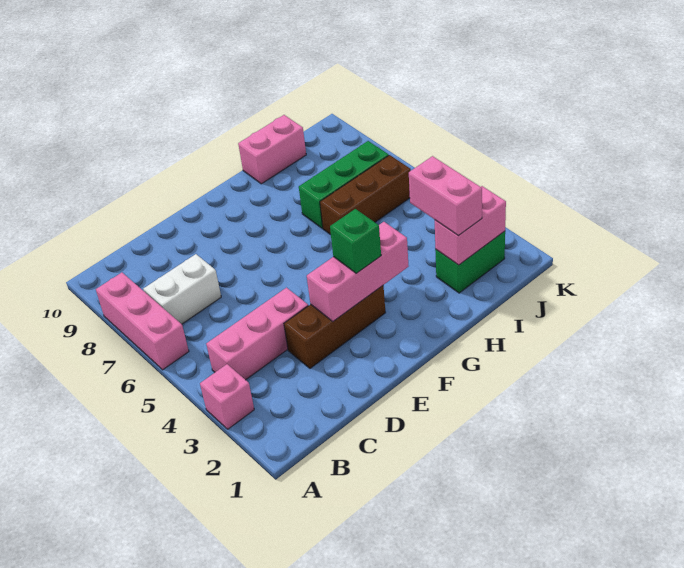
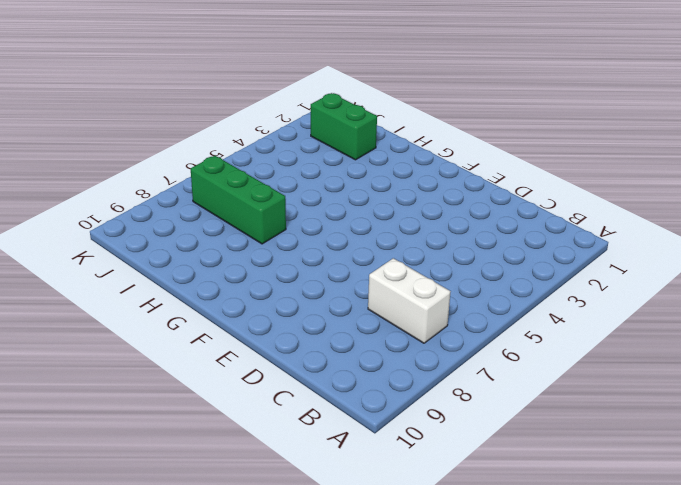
none -> pink brick A3 level 1
none -> pink brick A6:A8 level 1
none -> pink brick B4:D4 level 1

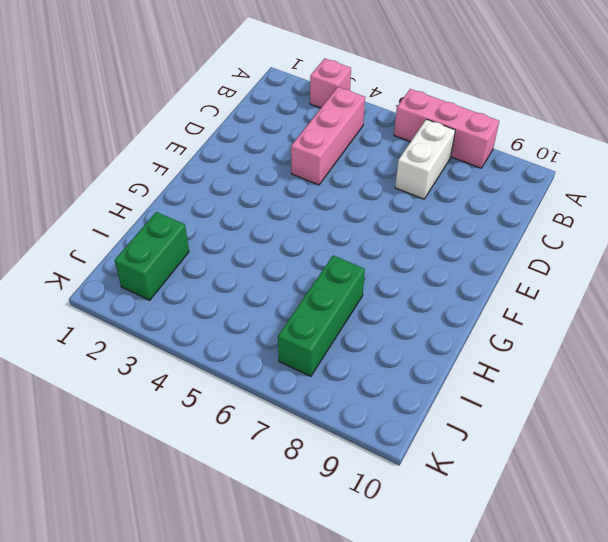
none -> brown brick D3:F3 level 1
none -> brown brick H6:J6 level 1
none -> pink brick H10:I10 level 1

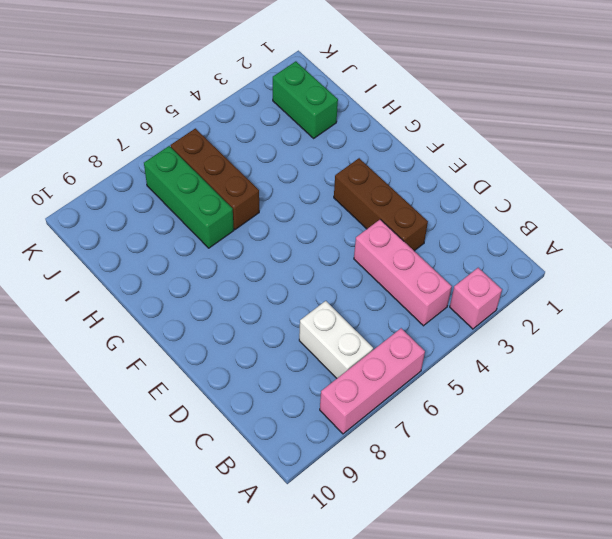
none -> pink brick H10:I10 level 1
none -> pink brick E3:G3 level 2
none -> pink brick I2:J2 level 2

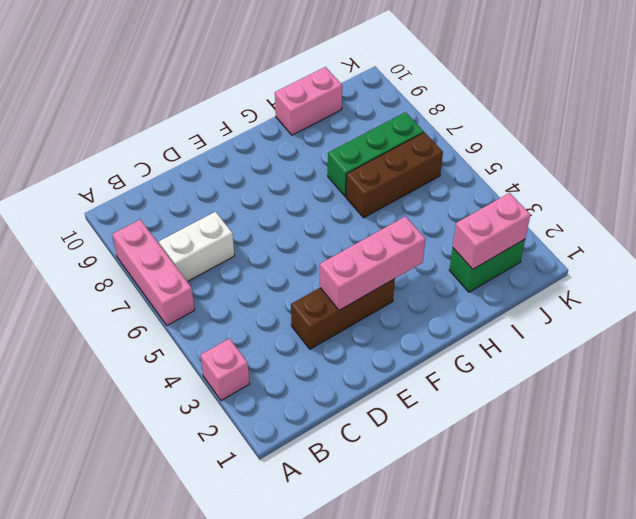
none -> pink brick B4:D4 level 1
none -> green brick F3 level 3
none -> pink brick I2:I3 level 3

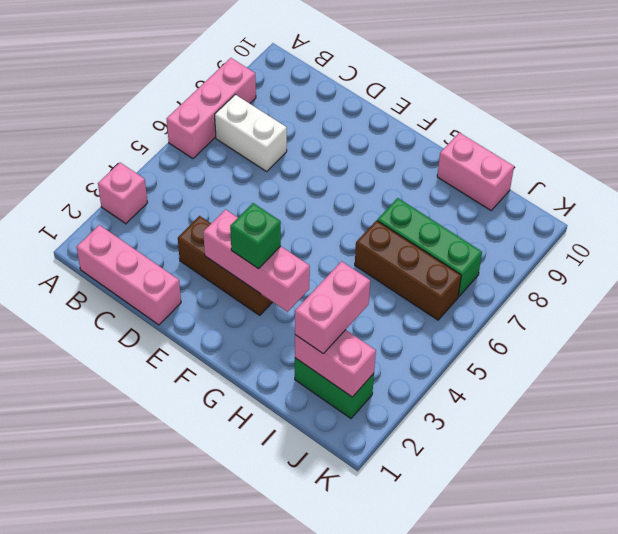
pink brick B1:D1 level 1 -> pink brick B4:D4 level 1

